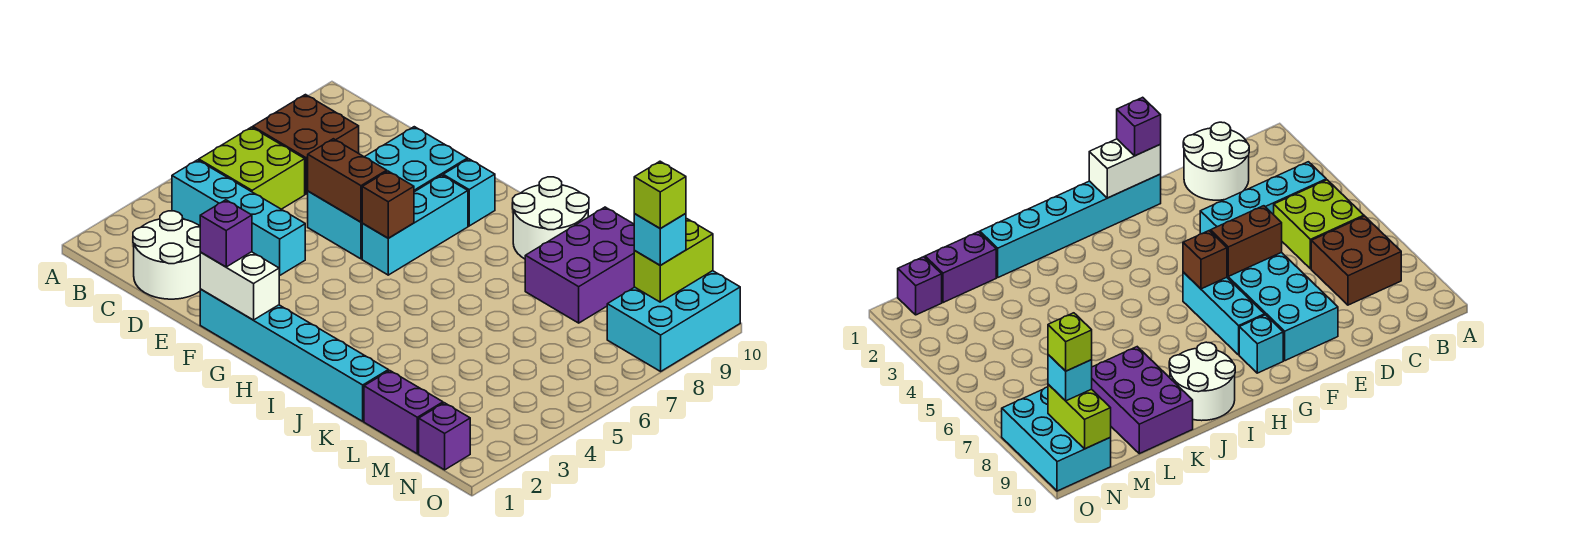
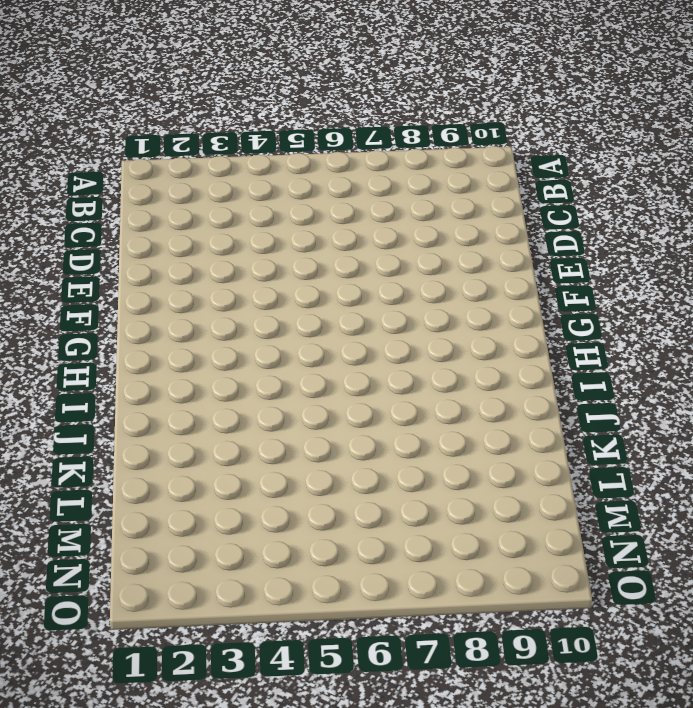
none -> cyan brick B4:E4 level 1
none -> lime brick B5:C6 level 1
none -> brown brick B7:C8 level 1

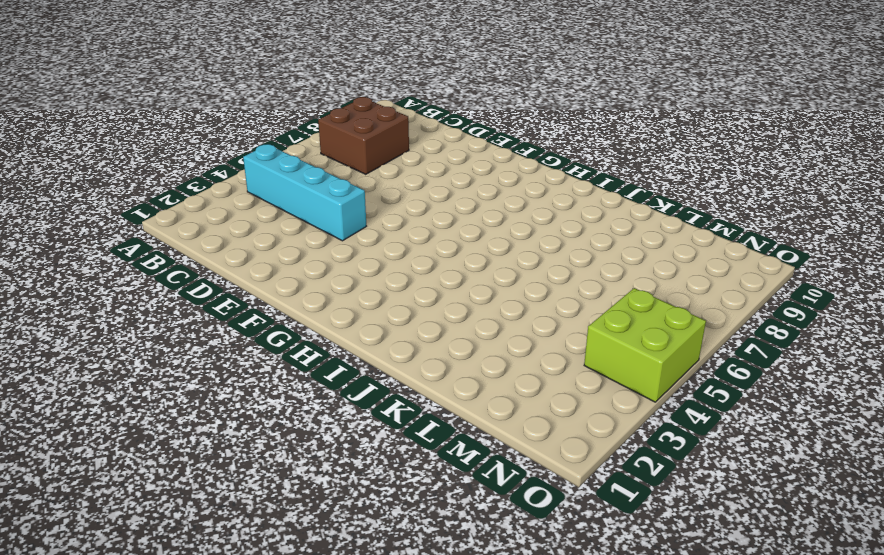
lime brick N4:O5 level 1 -> lime brick B5:C6 level 1
none -> white round brick C1:D2 level 1
none -> cyan brick E6:F9 level 1
none -> cyan brick F1:K1 level 1

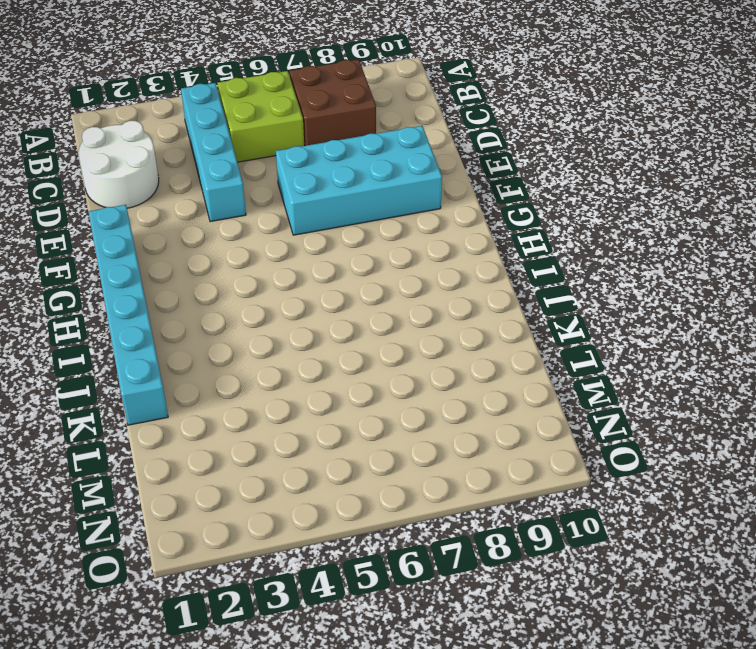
none -> cyan brick G6:G8 level 1
none -> cyan brick G9 level 1
none -> white round brick I9:J10 level 1

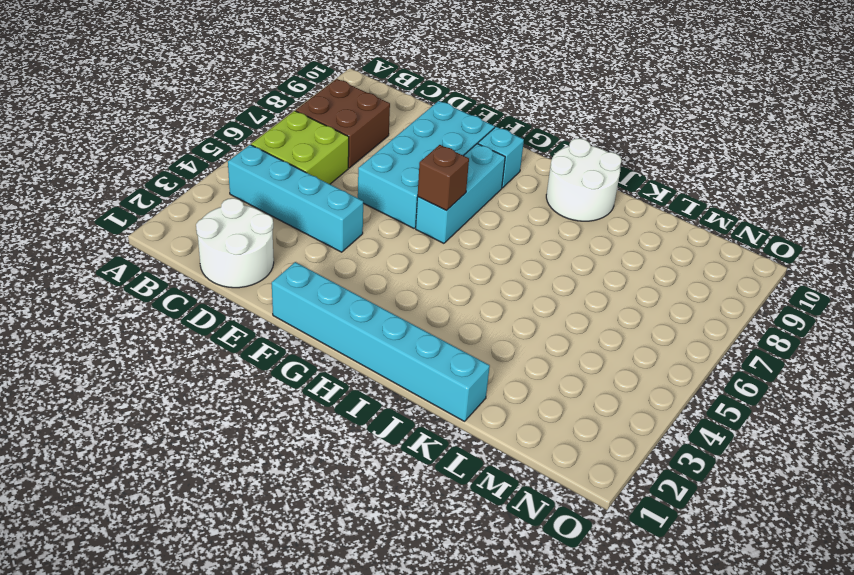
none -> purple brick K8:L10 level 1
none -> purple brick L1:M1 level 1
none -> purple brick N1 level 1

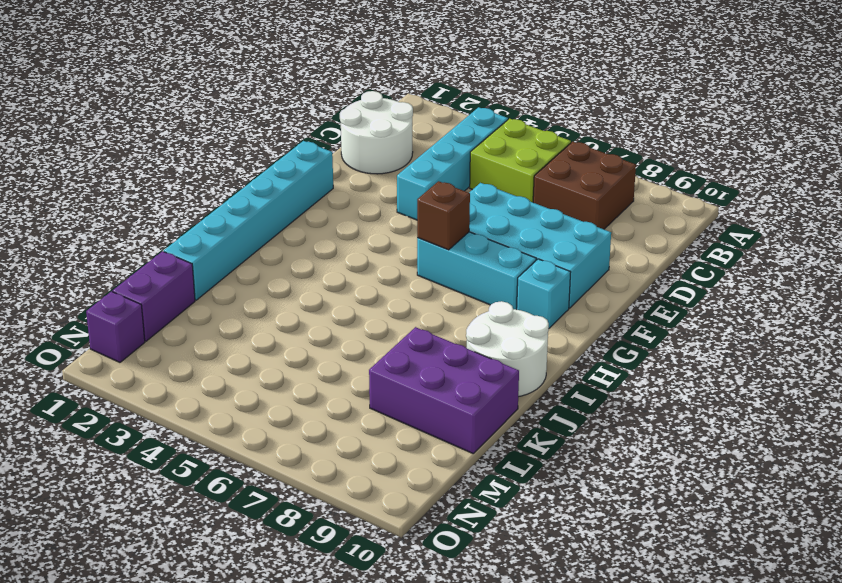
none -> cyan brick N8:O10 level 1
none -> brown brick E6:F6 level 2
none -> white brick F1:G1 level 2

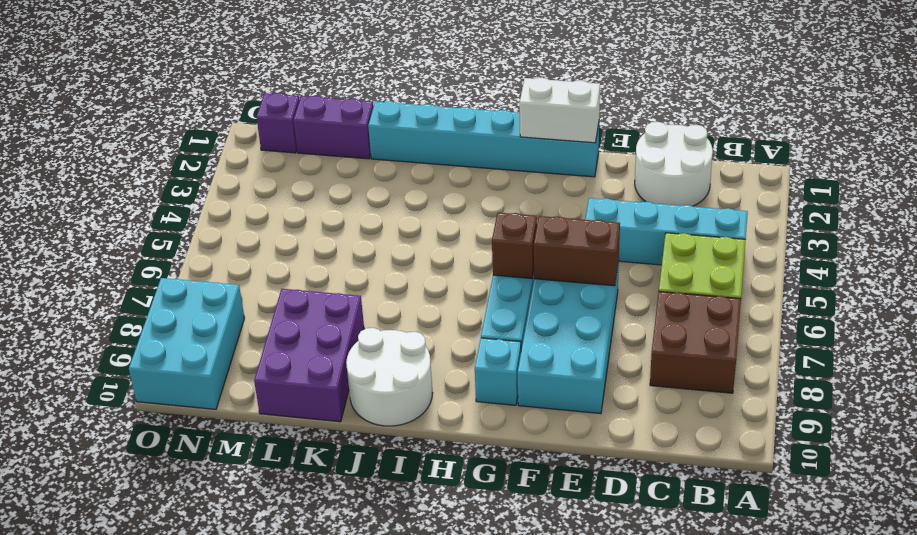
none -> lime brick N9:N10 level 2
none -> purple brick F1 level 3
none -> cyan brick N9 level 3

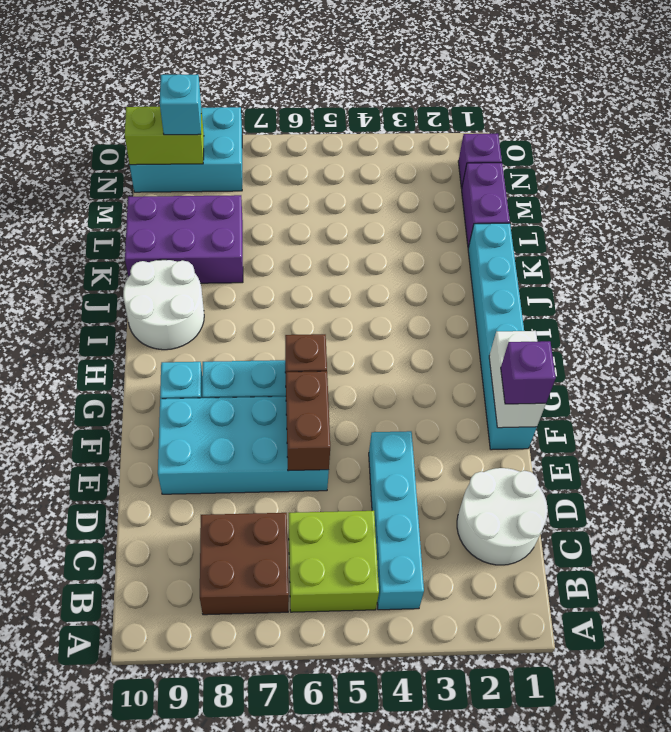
none -> lime brick N9 level 4

